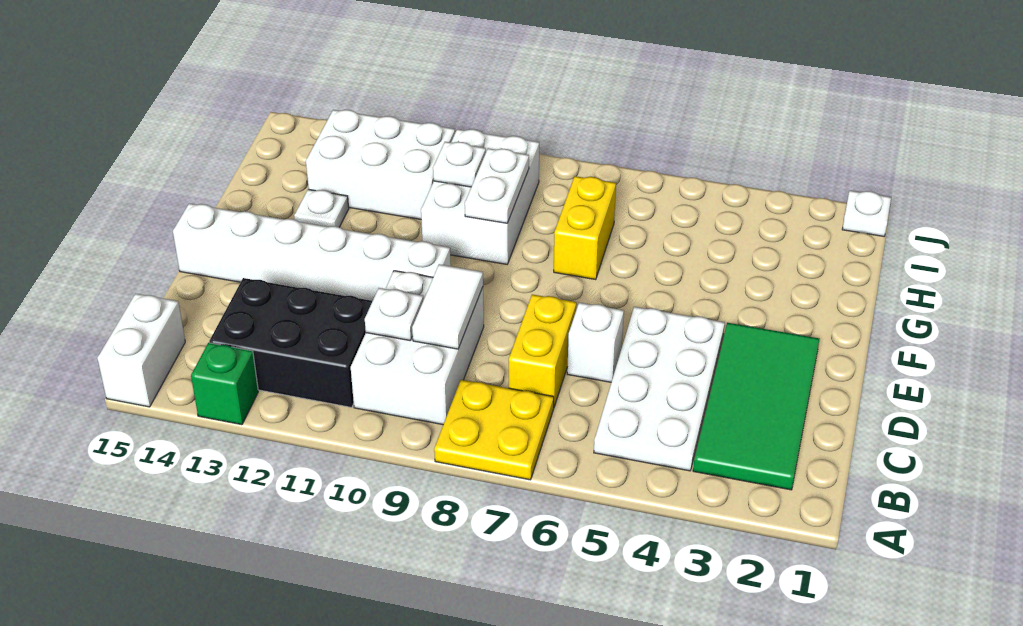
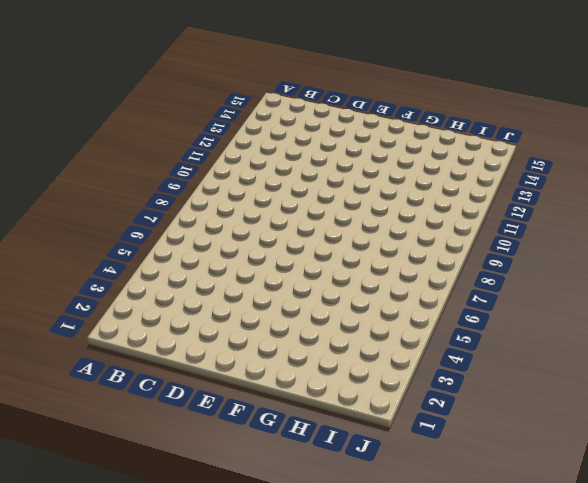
none -> yellow plate A7:B8 level 1
none -> green brick A13 level 1
none -> white brick A15:B15 level 1

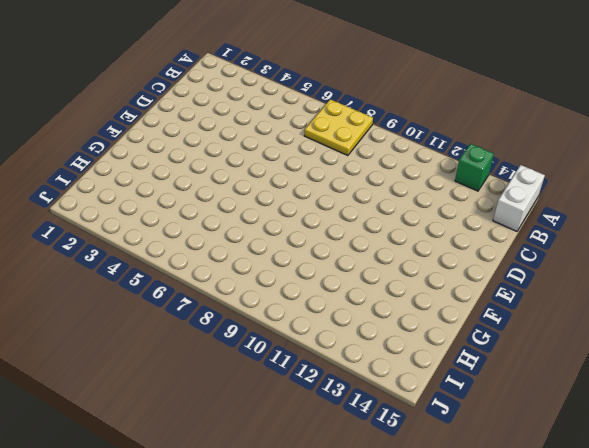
none -> green tile B2:E3 level 1
none -> white plate B4:E5 level 1
none -> white brick B9:D10 level 1

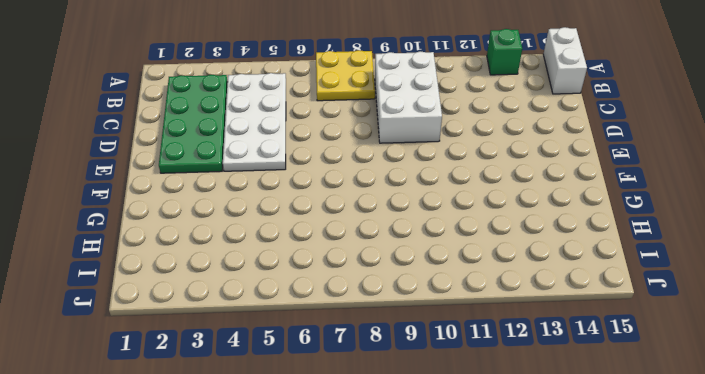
green plate B2:E3 level 1 -> green tile B2:E3 level 1
none -> black brick B11:C13 level 1
none -> yellow brick C7:D7 level 1
none -> white brick D6 level 1

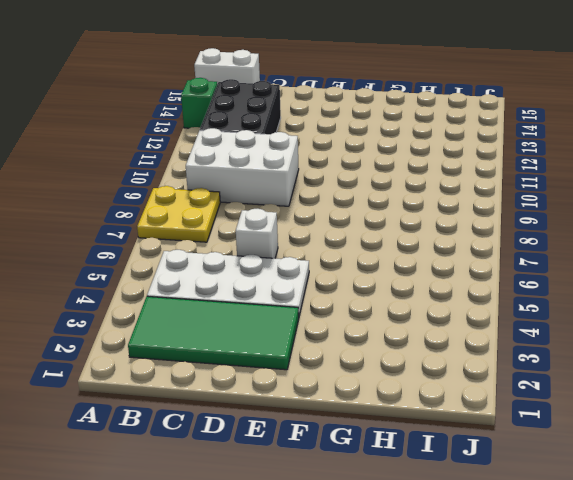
none -> yellow brick C7:D7 level 1
none -> white brick E10:E15 level 1
none -> yellow brick G7:H7 level 1

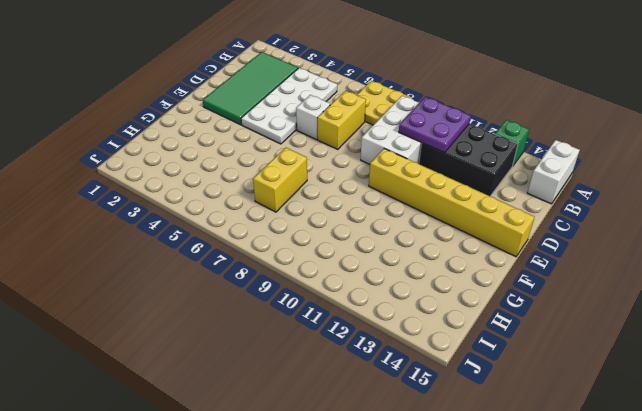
purple plate B10:C11 level 2 -> white plate C10 level 2
yellow brick E10:E15 level 1 -> white brick E10:E15 level 1
none -> white brick G9:I10 level 1
none -> white plate G13 level 1
none -> white brick H11:I13 level 1

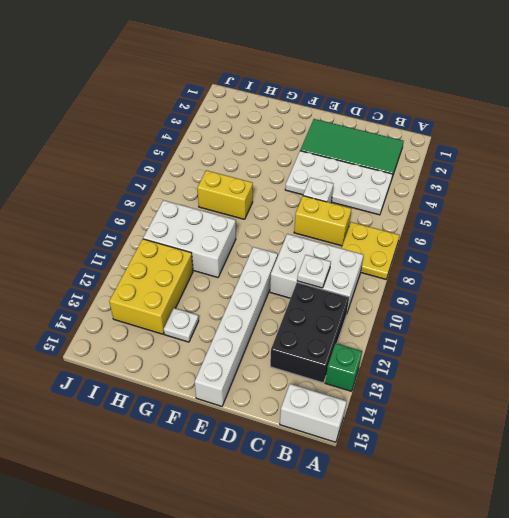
yellow brick H11:I13 level 1 -> white brick H11:I13 level 1
none -> white plate J1 level 1
none -> white tile C9:D9 level 2
none -> white plate G9:H9 level 2

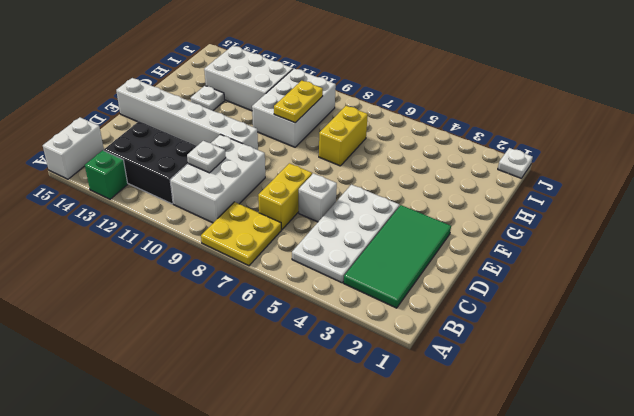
yellow plate G9:H9 level 2 -> white plate G9:H9 level 2
none -> white tile C9:D9 level 2
none -> white plate H10 level 2

